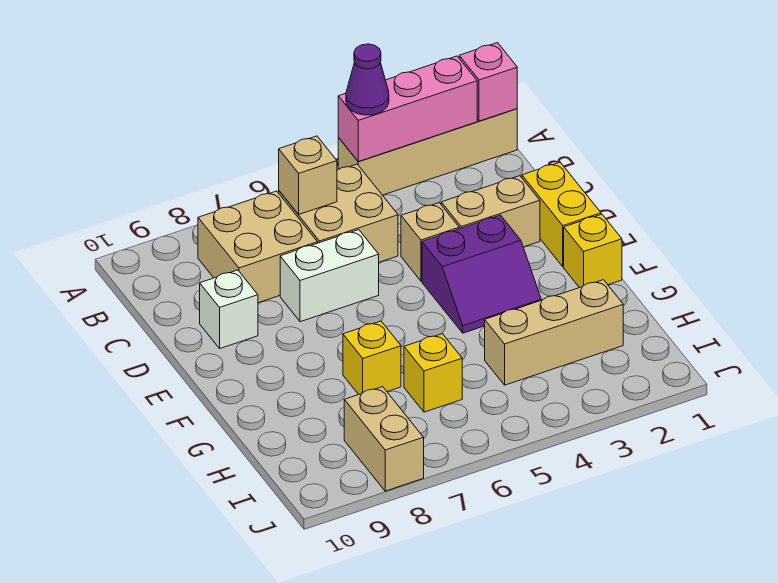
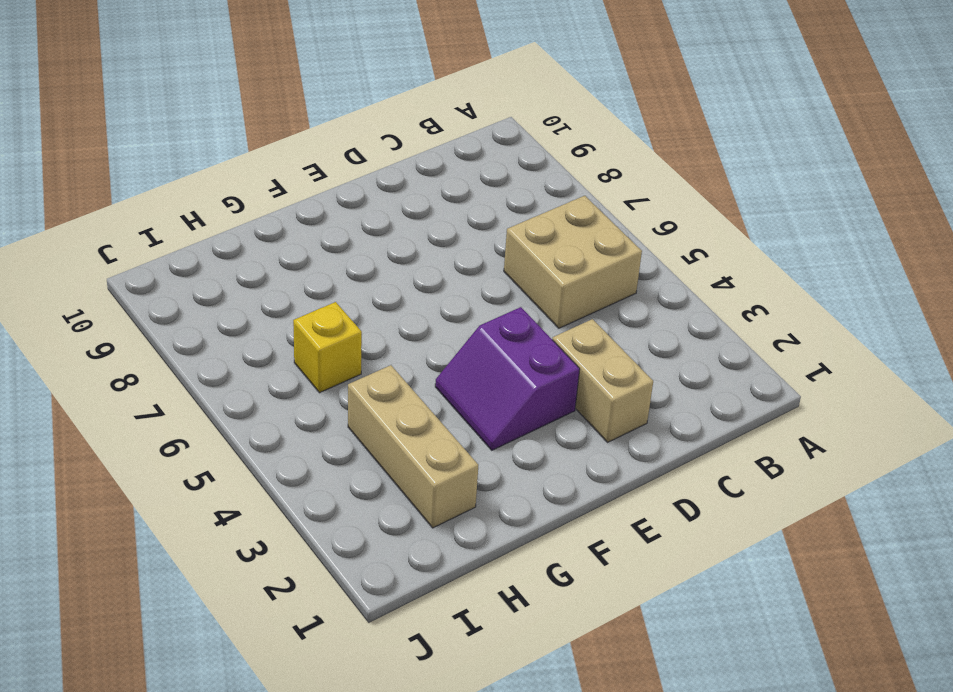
none -> tan brick A1:A4 level 1
none -> tan brick B7:C8 level 1
none -> yellow brick D1:E1 level 1

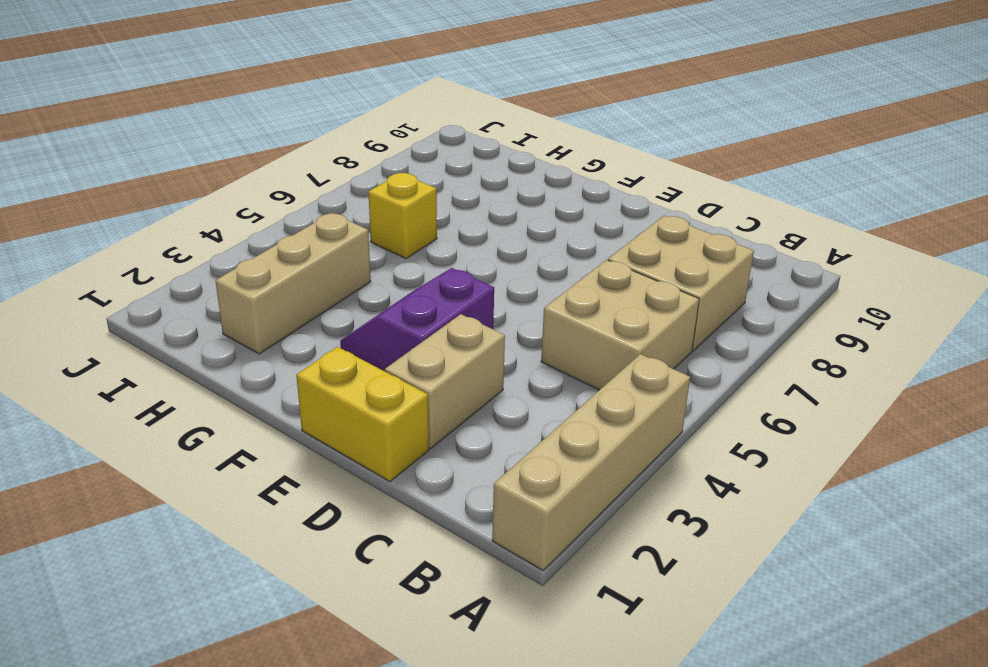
none -> tan brick D4 level 1
none -> white brick D6:D7 level 1
none -> white brick D9 level 1

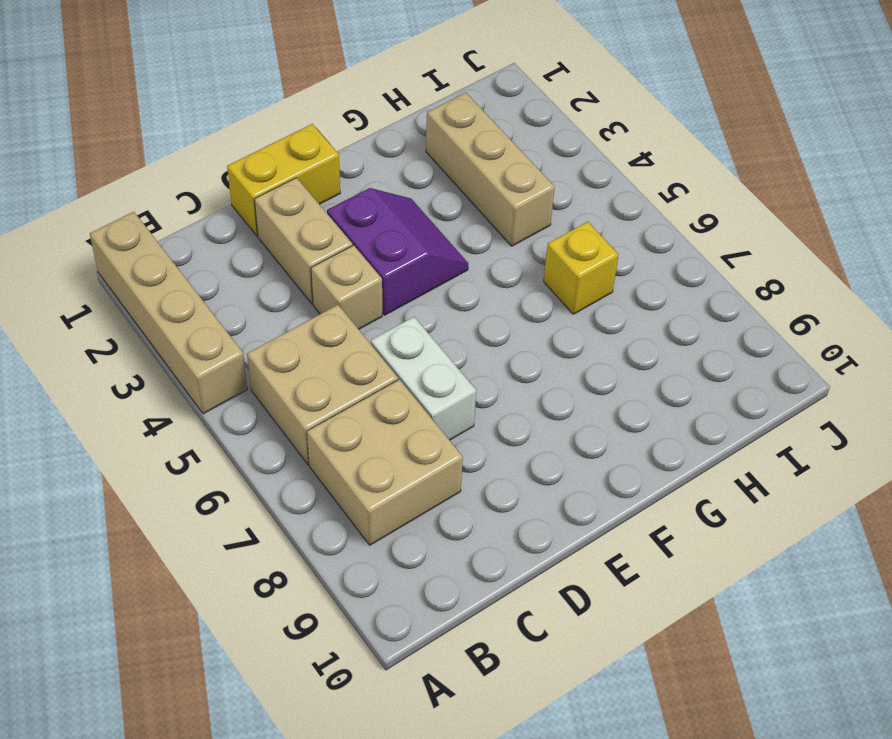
none -> white brick D9 level 1
none -> yellow brick F1 level 1
none -> yellow brick G7 level 1

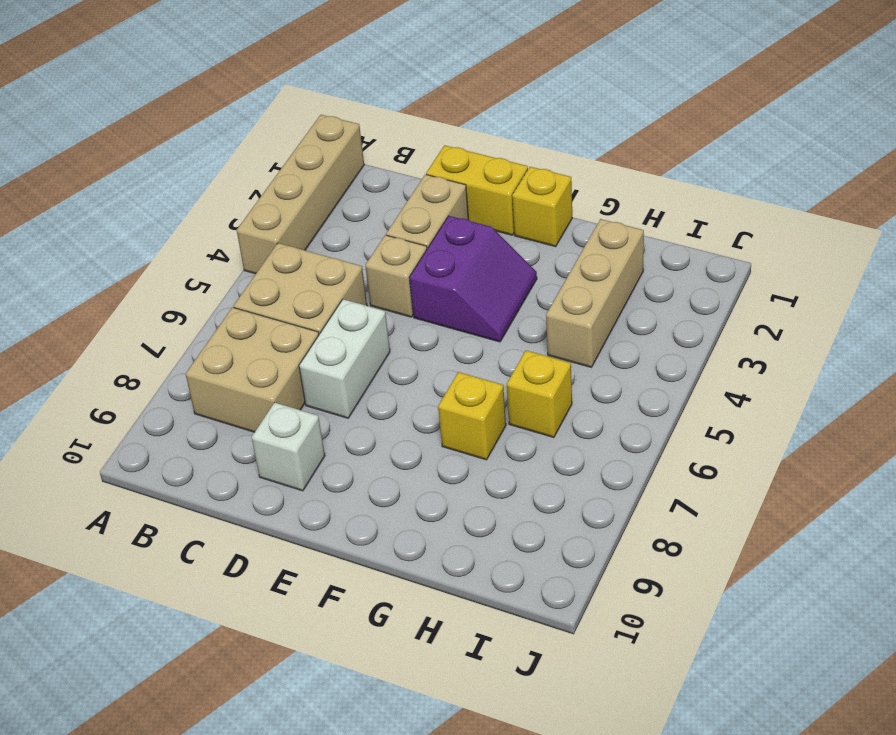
none -> tan brick I8:J8 level 1
none -> pink brick A1 level 2
none -> pink brick A2:A4 level 2

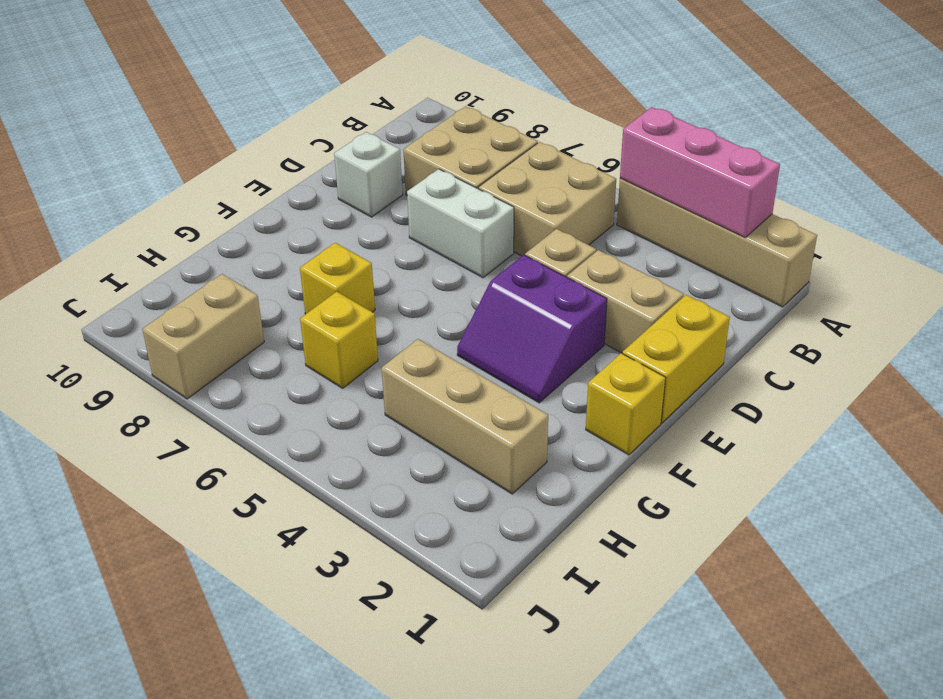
none -> pink brick A1 level 2
none -> tan brick B6 level 2
none -> purple cone A4 level 3

